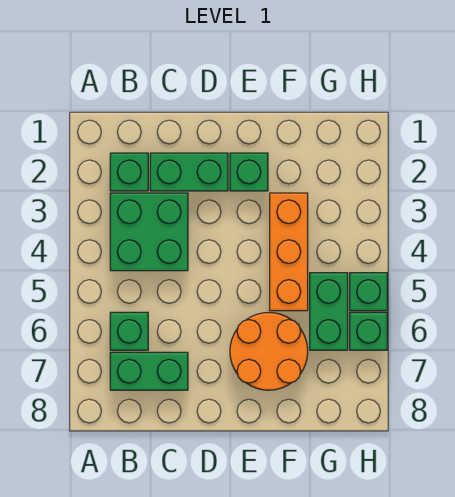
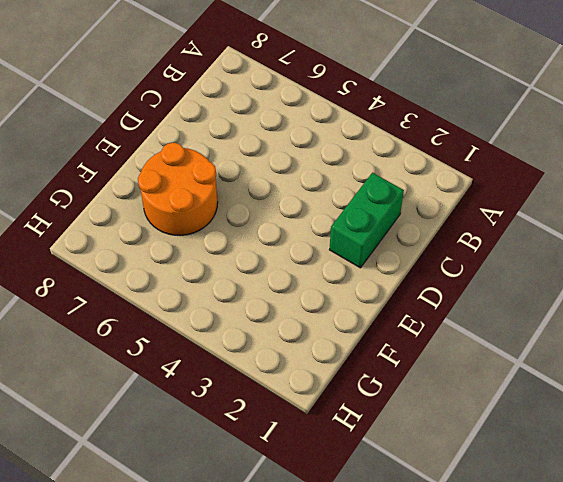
none -> green brick B2 level 1
none -> green brick B3:C4 level 1

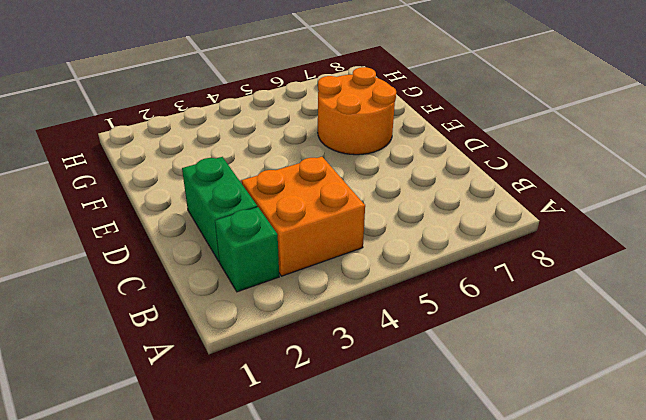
orange brick B3:C4 level 1 -> green brick B3:C4 level 1
none -> green brick B6 level 1
none -> green brick B7:C7 level 1

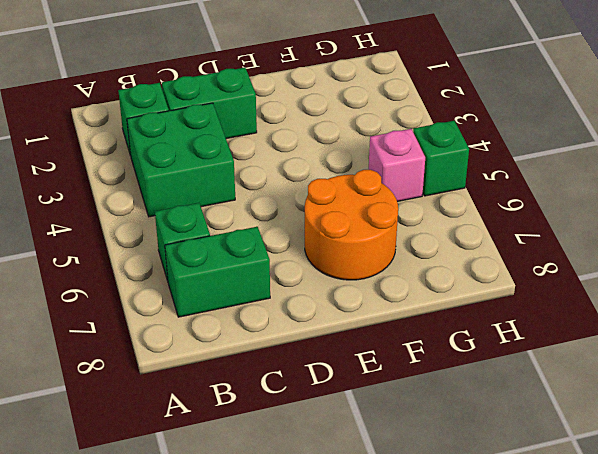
pink brick G5 level 1 -> green brick G5:G6 level 1
none -> green brick E2 level 1
none -> orange brick F3:F5 level 1

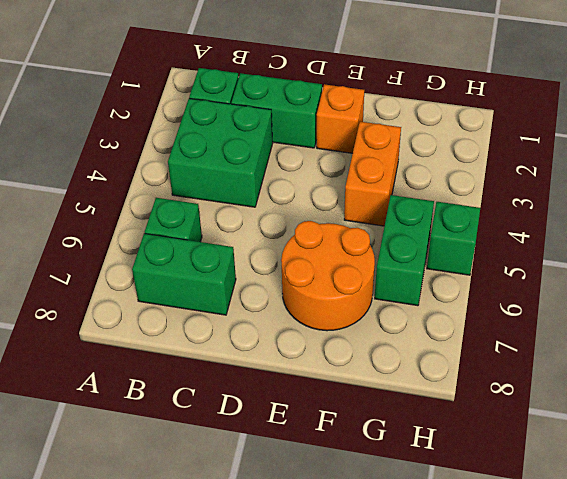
orange brick E2 level 1 -> green brick E2 level 1
orange brick F3:F4 level 1 -> orange brick F3:F5 level 1
none -> green brick H6 level 1

